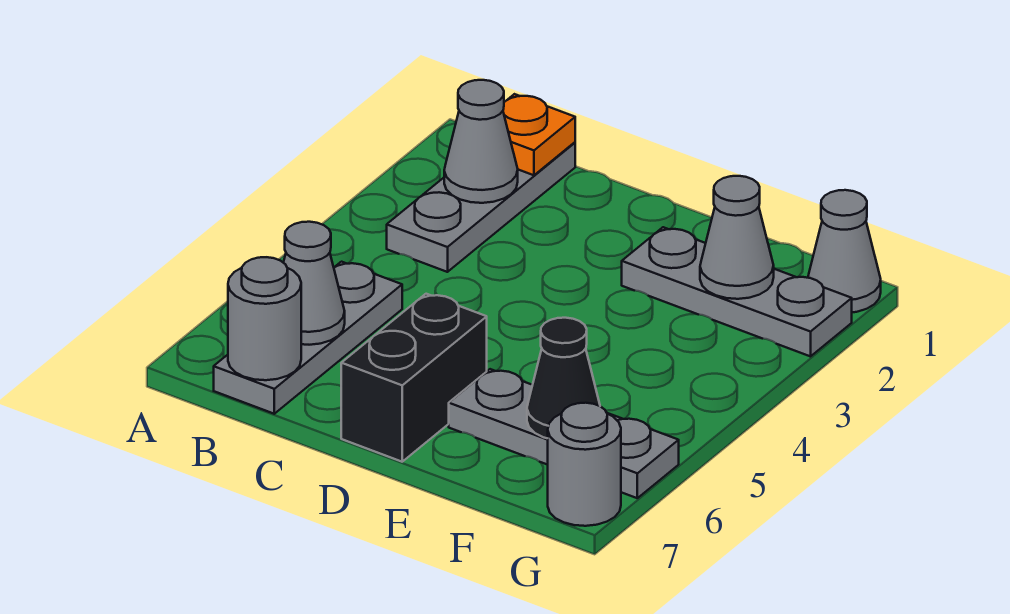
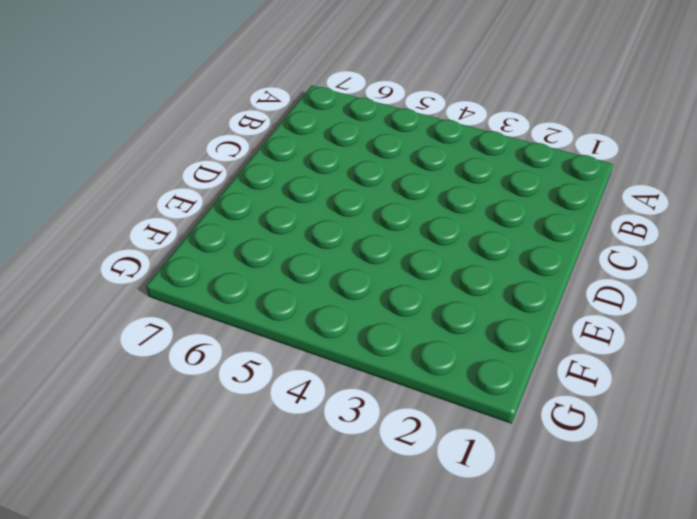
none -> grey plate B1:B3 level 1
none -> grey plate B5:B7 level 1
none -> black brick D6:D7 level 1

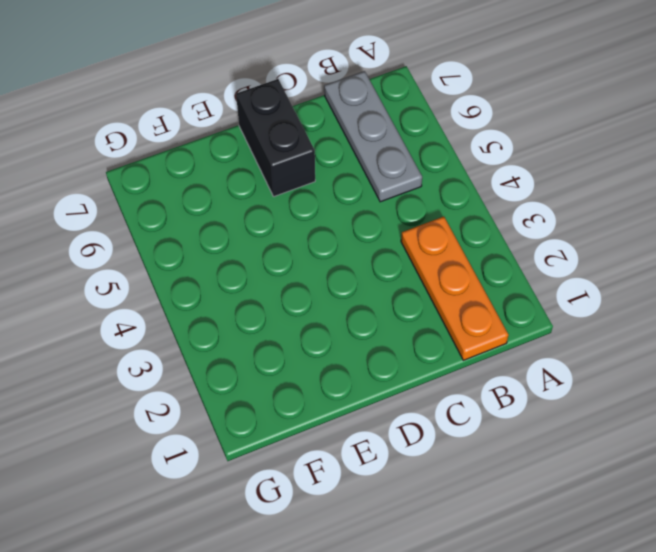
orange plate B1:B3 level 1 -> grey plate B1:B3 level 1
none -> grey plate E2:G2 level 1
none -> grey plate E6:G6 level 1
none -> grey cone G1 level 1

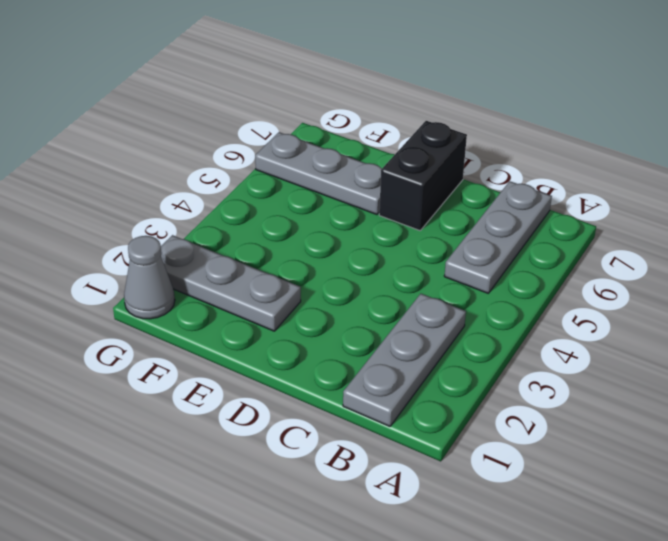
none -> grey round brick G7 level 1
none -> orange plate B1 level 2
none -> grey cone B2 level 2

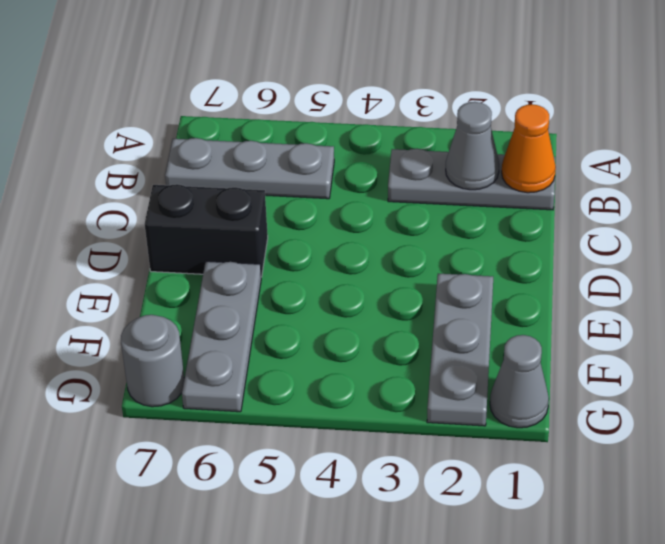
orange cone B1 level 2 -> orange plate B1 level 2
none -> grey cone B6 level 2
none -> grey round brick B7 level 2
none -> grey cone F2 level 2

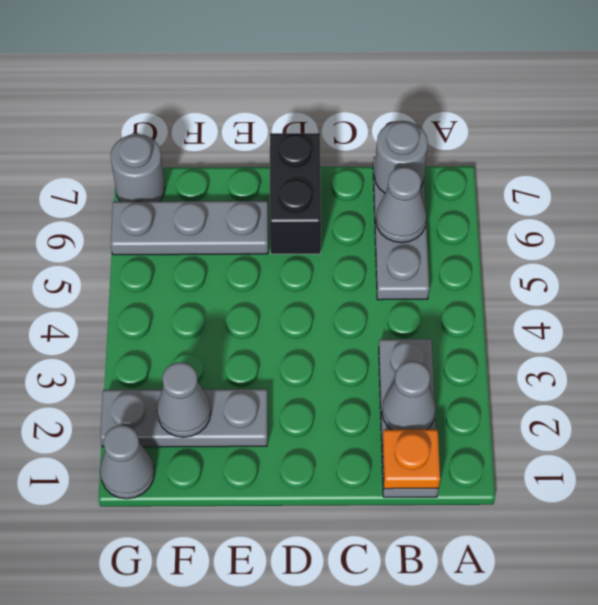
none -> black cone F6 level 2

